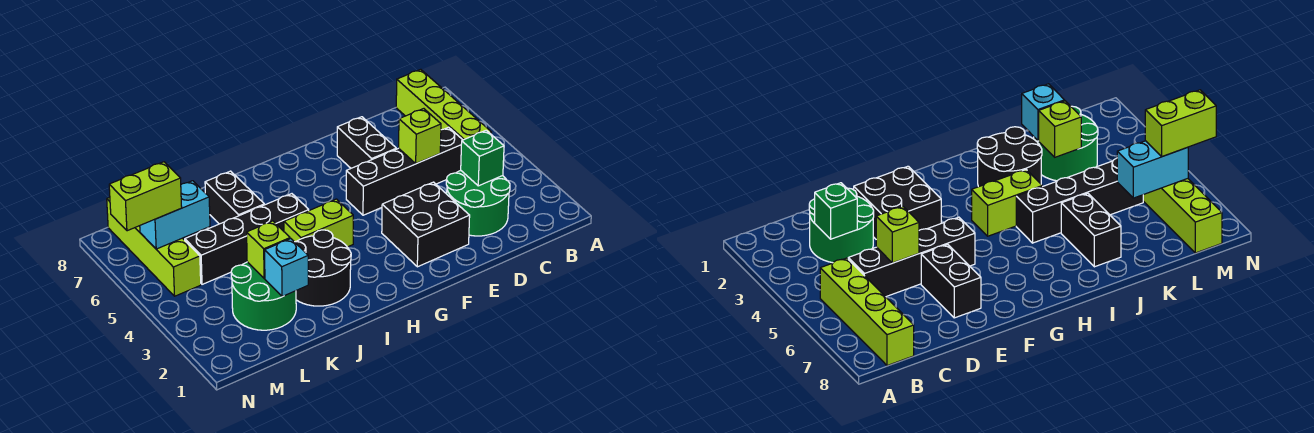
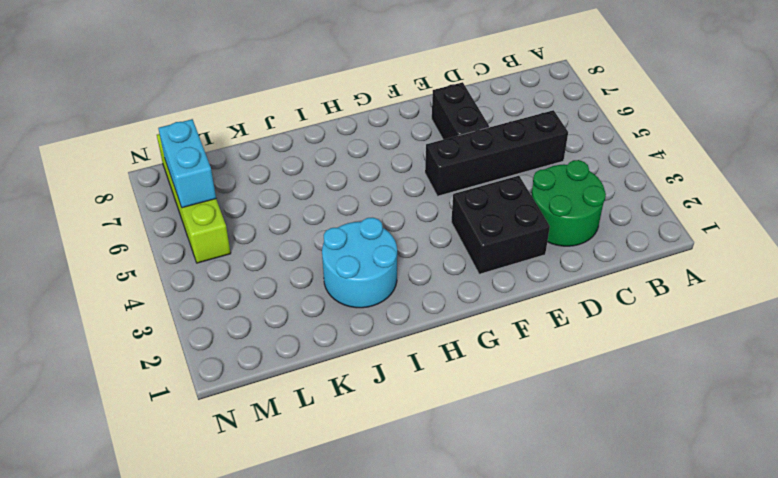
cyan round brick I2:J3 level 1 -> black round brick I2:J3 level 1
cyan brick M6:M7 level 2 -> cyan brick L6:M6 level 2
none -> lime brick B5:B8 level 1
none -> lime brick H4:I4 level 1
none -> black brick I5:L5 level 1

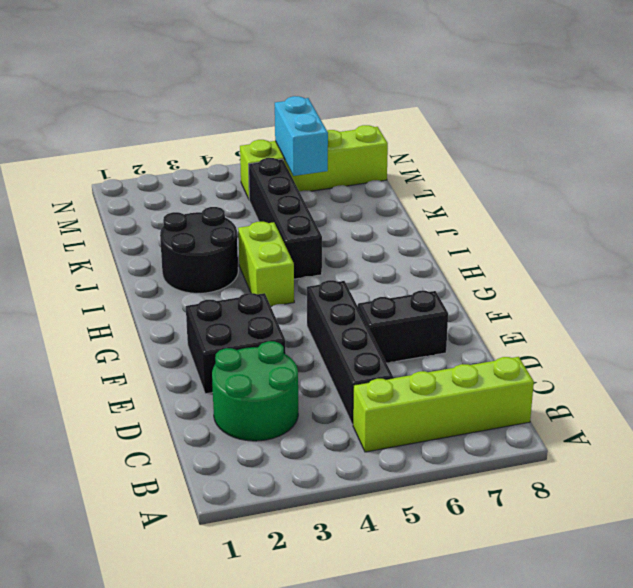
none -> black brick J6:J7 level 1
none -> green round brick K2:L3 level 1
none -> green brick C3 level 2

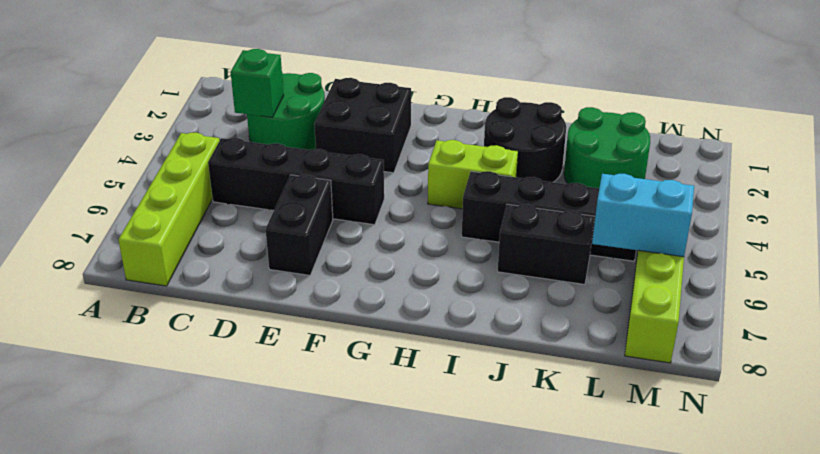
black brick J6:K6 level 1 -> black brick J6:J7 level 1
none -> lime brick D5 level 2
none -> cyan brick K2 level 2
none -> lime brick K3 level 2

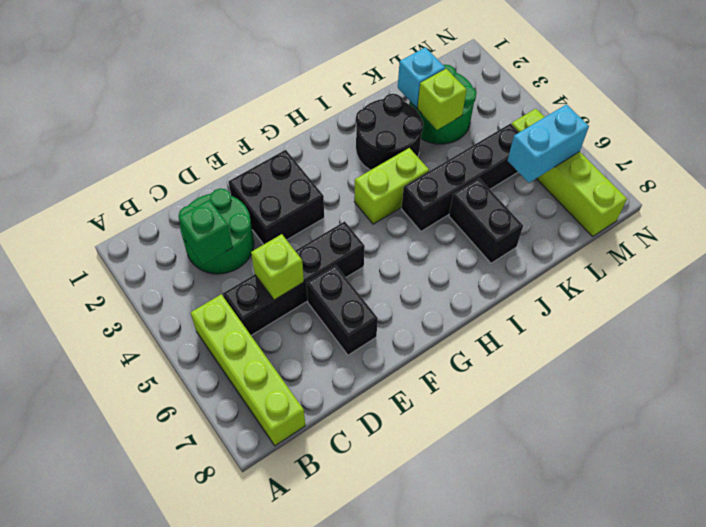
none -> lime brick M6:N6 level 3

